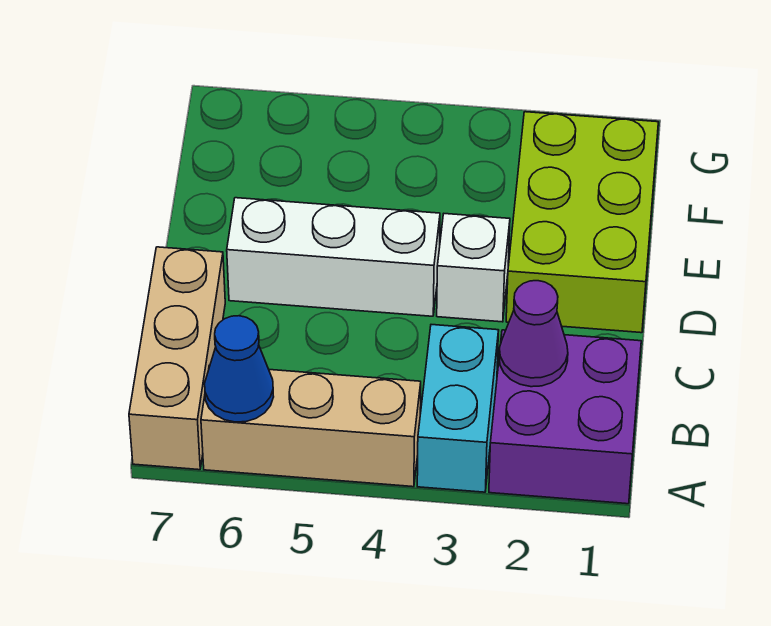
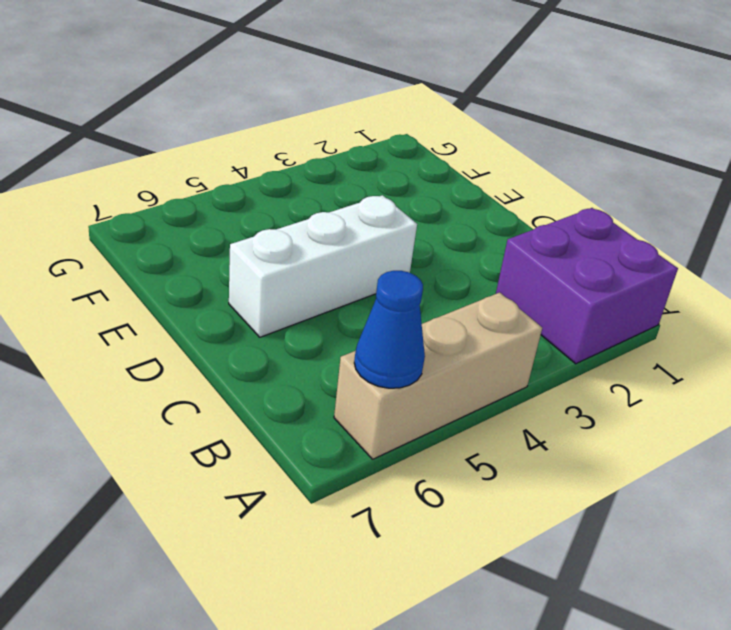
none -> cyan brick A3:B3 level 1
none -> tan brick A7:C7 level 1

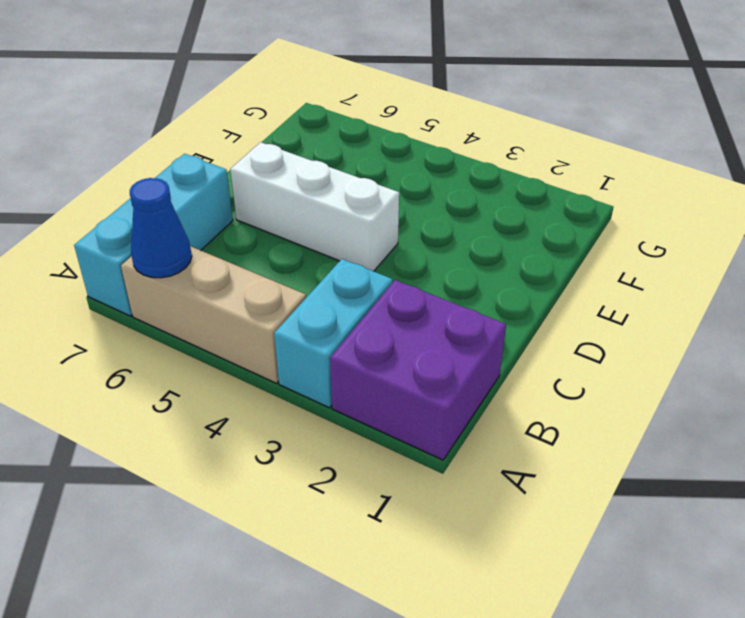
cyan brick A7:C7 level 1 -> tan brick A7:C7 level 1
none -> lime brick D1:F2 level 1
none -> white brick D3 level 1

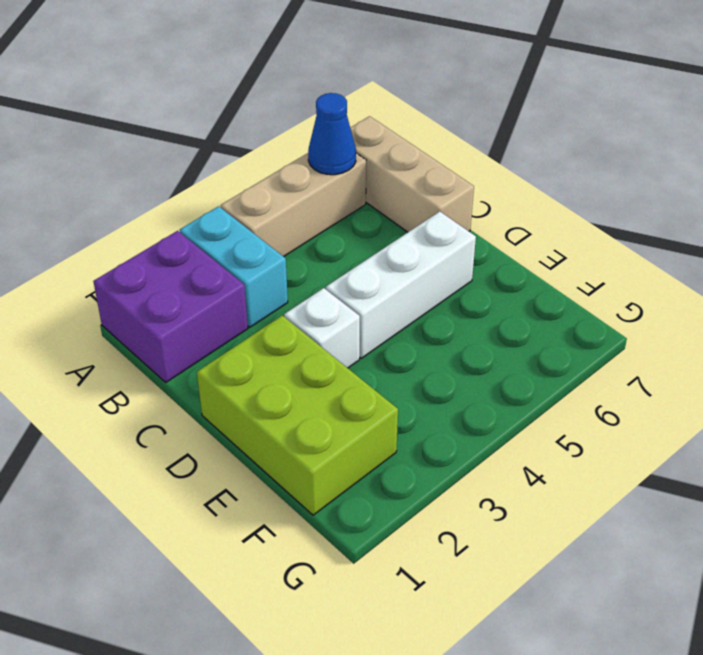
none -> purple cone B2 level 2

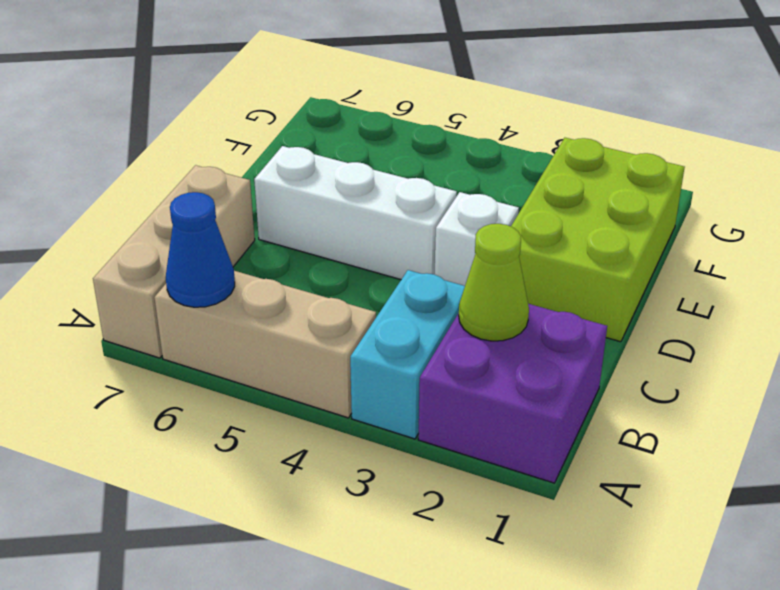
lime cone B2 level 2 -> purple cone B2 level 2

